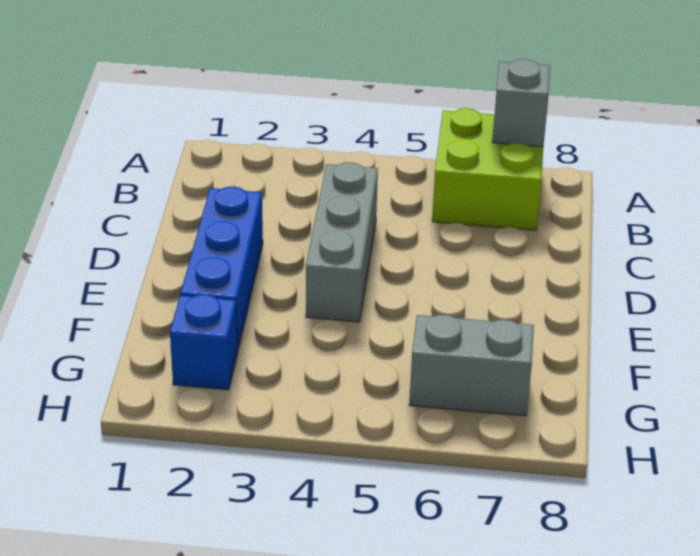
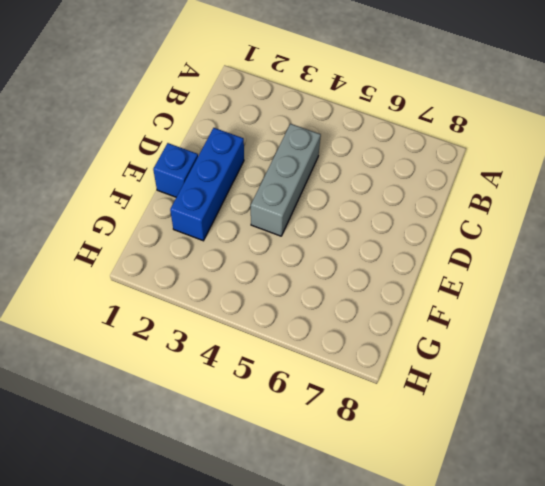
blue brick E1 level 1 -> blue brick G2 level 1
none -> lime brick A6:B7 level 1
none -> grey brick G6:G7 level 1

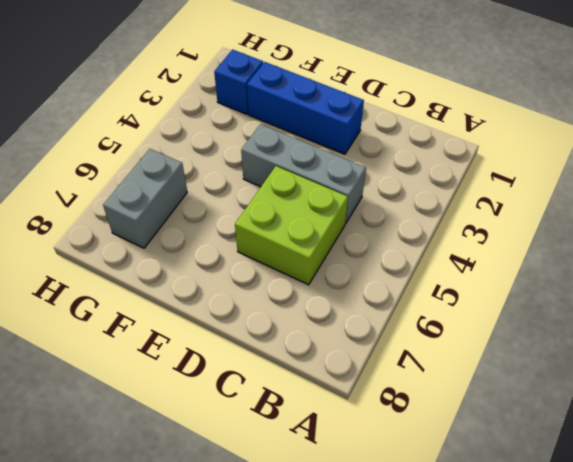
lime brick C5:D6 level 1 -> lime brick A6:B7 level 1
none -> grey brick A7 level 2

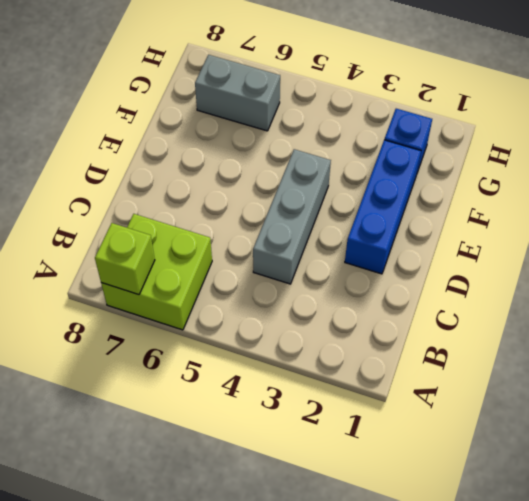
lime brick A7 level 2 -> grey brick A7 level 2

